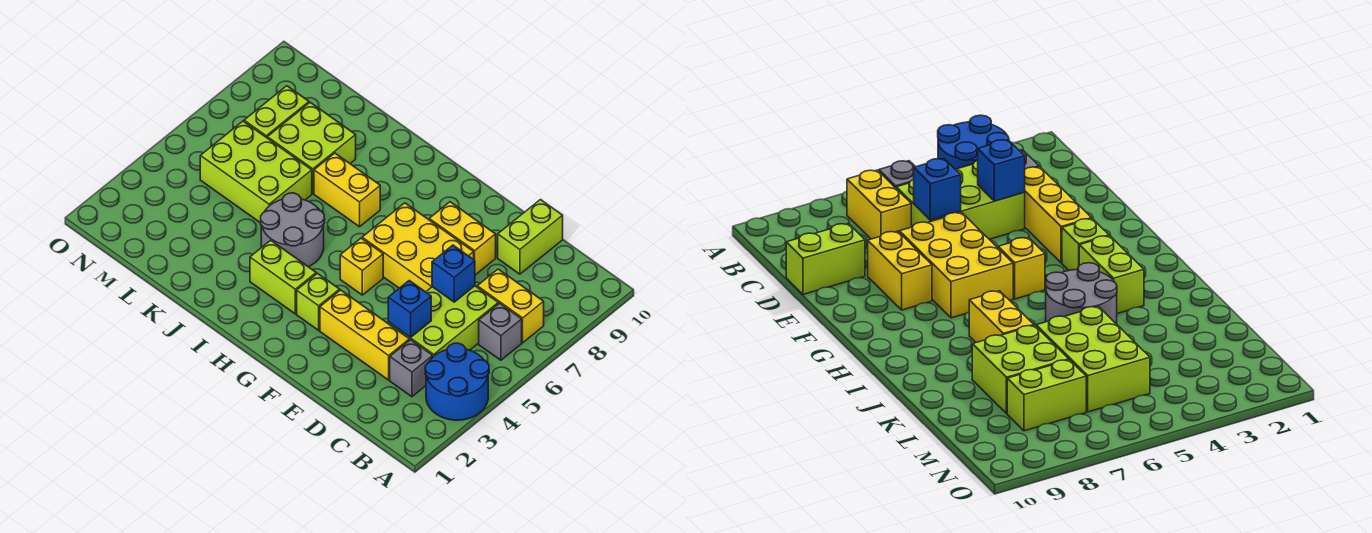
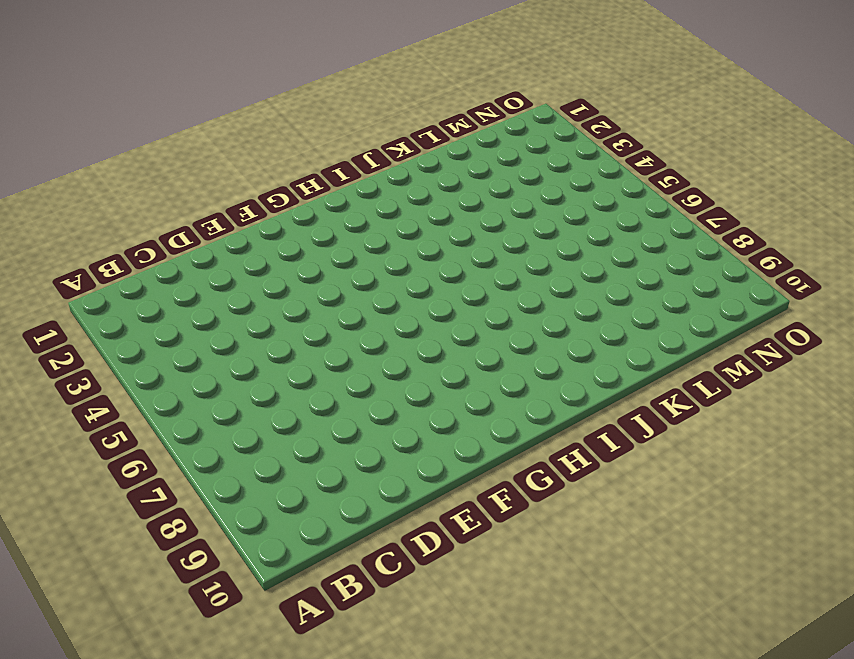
none -> blue round brick A3:B4 level 1
none -> grey brick B6 level 1
none -> yellow brick B7:C7 level 1

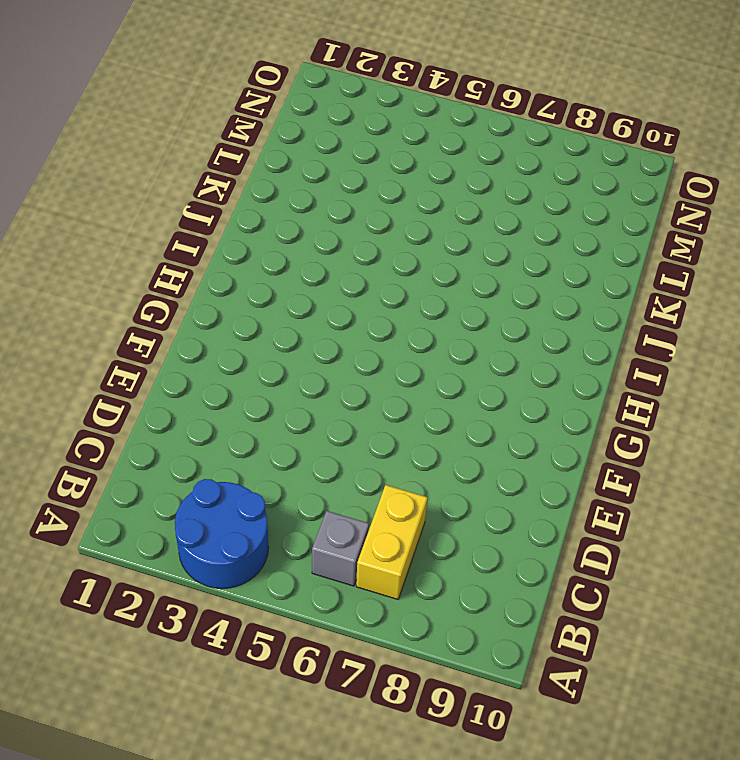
none -> grey brick C3 level 1
none -> lime brick C4:D6 level 1
none -> yellow brick D3:F3 level 1

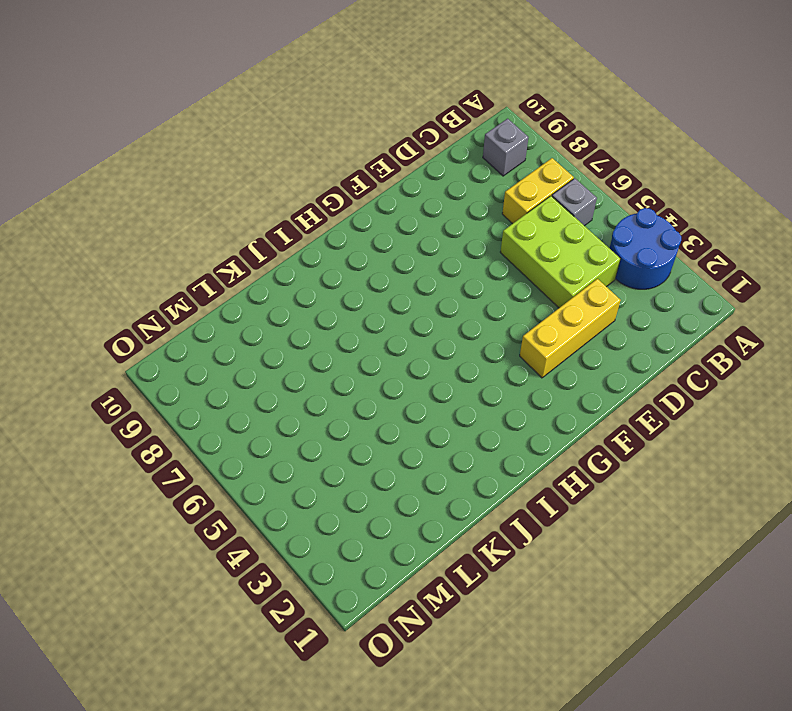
grey brick B9 level 1 -> grey brick C3 level 1
none -> lime brick D9:D10 level 1
none -> yellow brick E6:G7 level 1
none -> yellow brick E8:F8 level 1

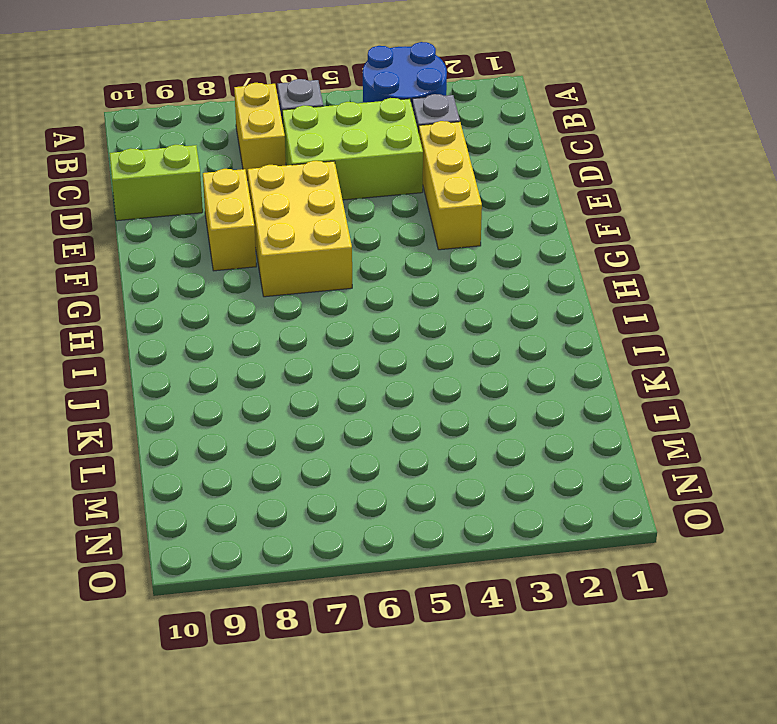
none -> lime brick G3 level 1
none -> yellow brick G5 level 1
none -> lime brick H3:I3 level 1

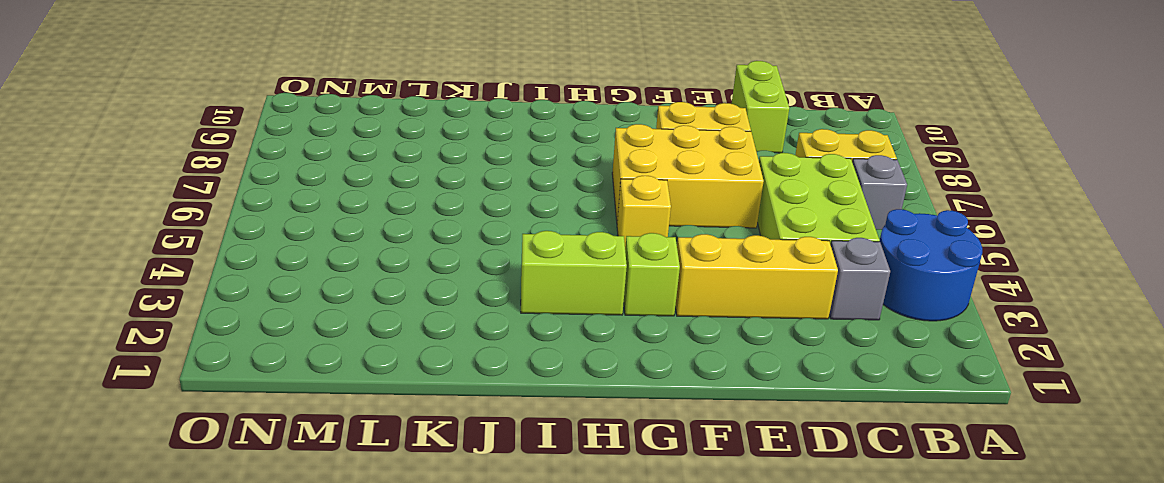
none -> grey round brick I4:J5 level 1
none -> yellow brick I7:J7 level 1
none -> lime brick K5:M6 level 1

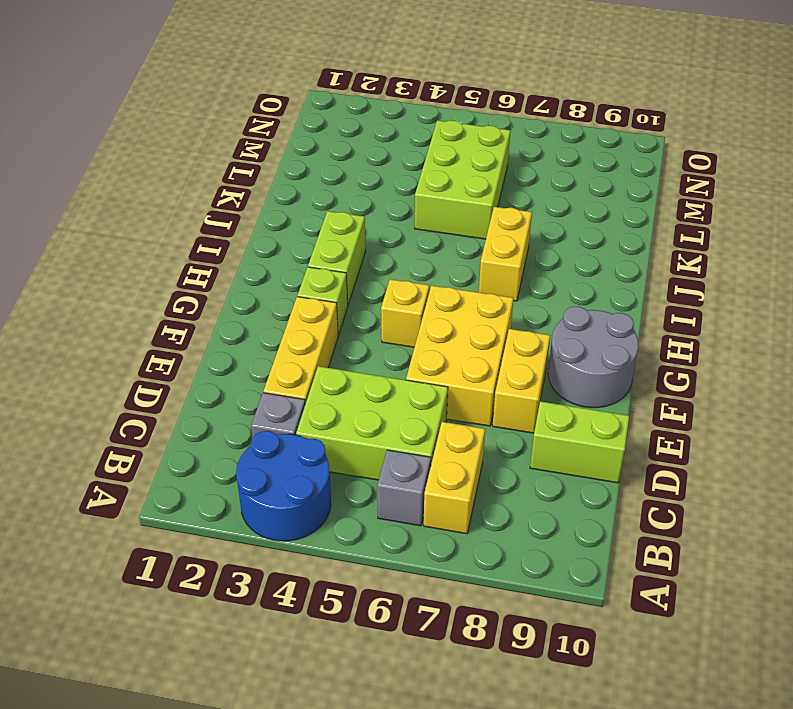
grey round brick F9:G10 level 1 -> grey round brick I4:J5 level 1
none -> lime brick K7:L8 level 1
none -> lime brick M7:M8 level 1
none -> blue brick D4 level 2

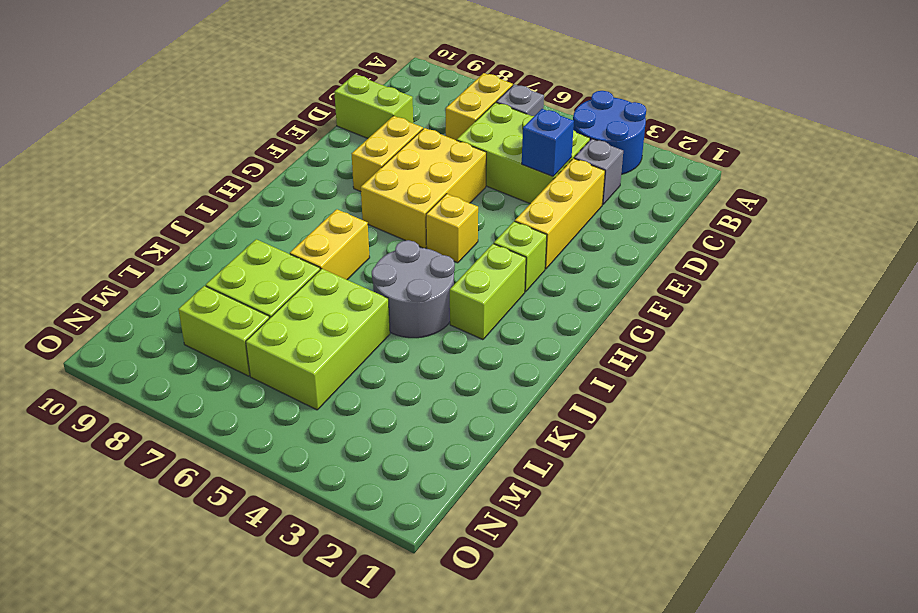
none -> blue brick D6 level 2

